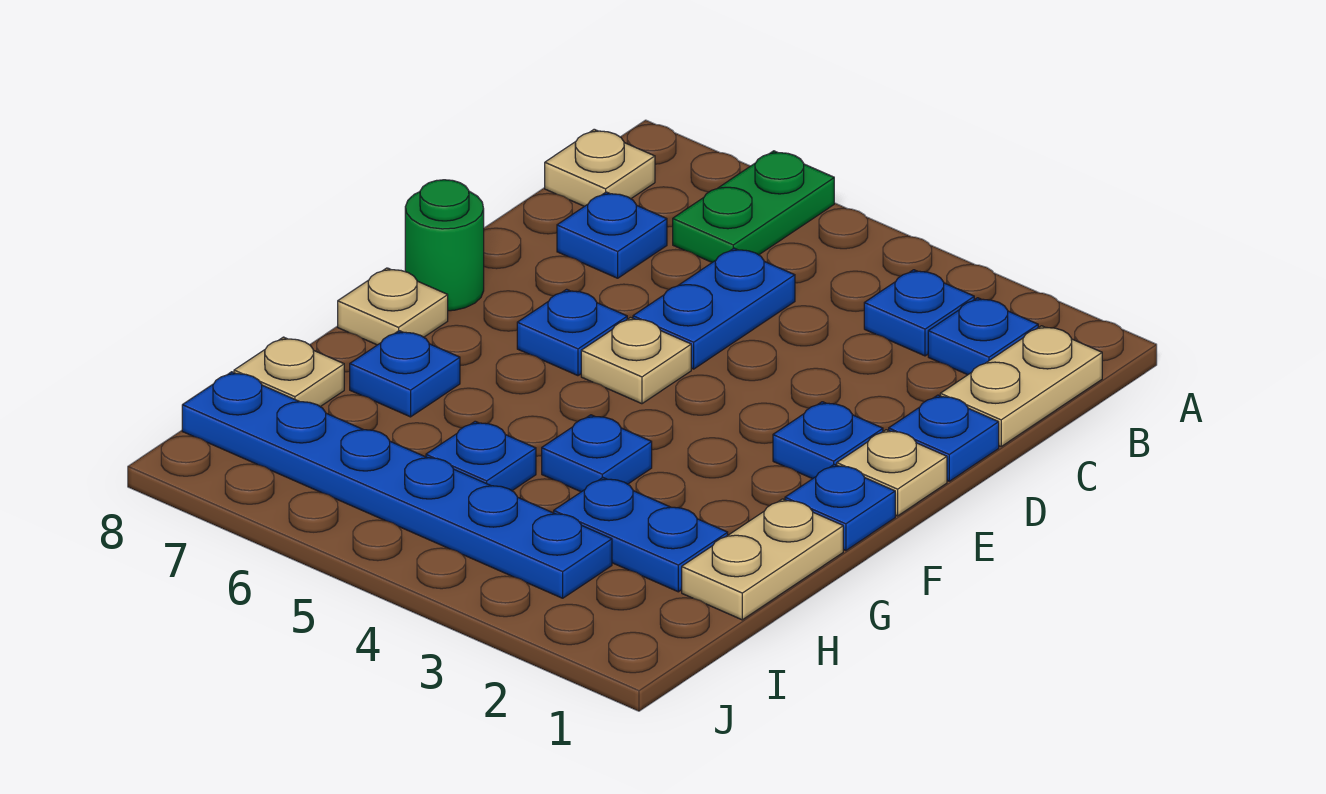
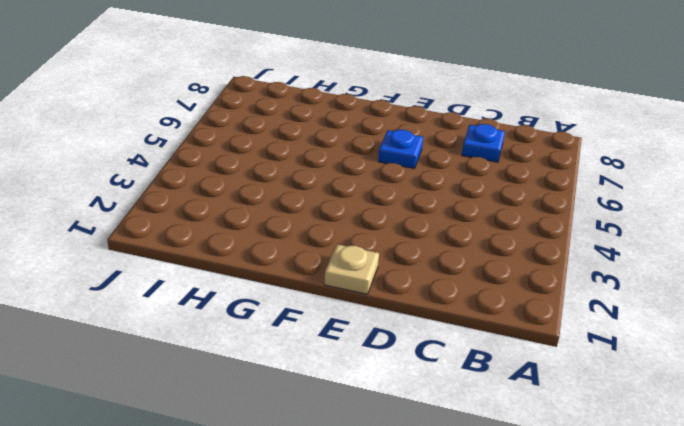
none -> green plate A6:B6 level 1
none -> tan plate B1:C1 level 1
none -> blue plate B2 level 1

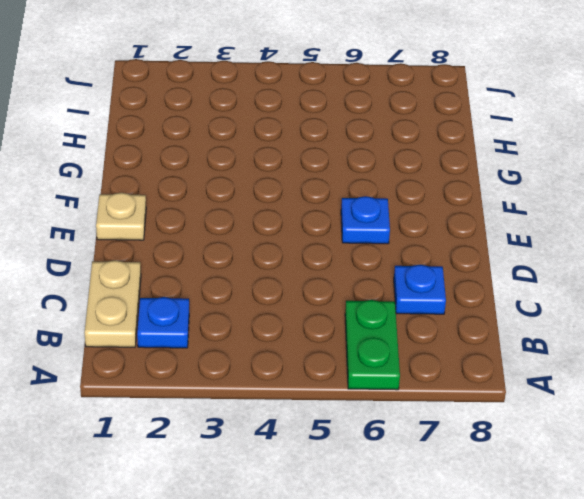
none -> blue plate B3 level 1
none -> tan plate B8 level 1
none -> blue plate C5:D5 level 1

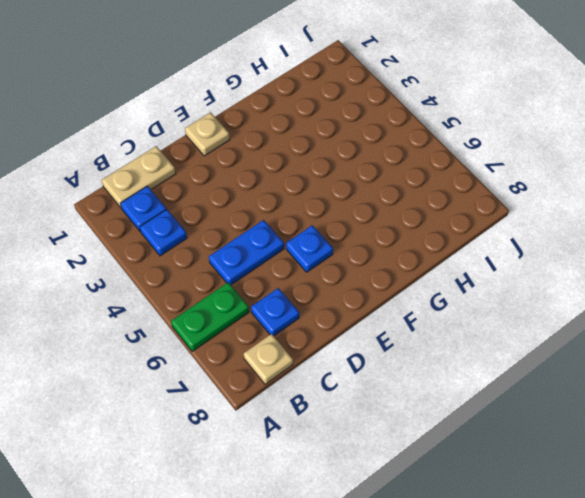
none -> blue plate D1 level 1
none -> blue plate E2 level 1
none -> tan plate E5 level 1

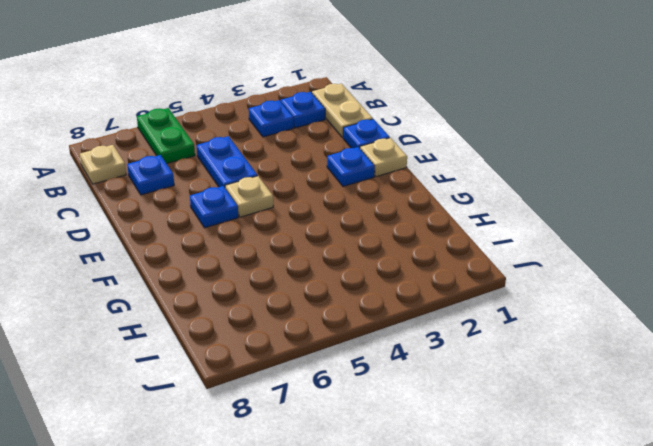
none -> green round brick E8 level 1
none -> blue plate F1 level 1
none -> tan plate F8 level 1

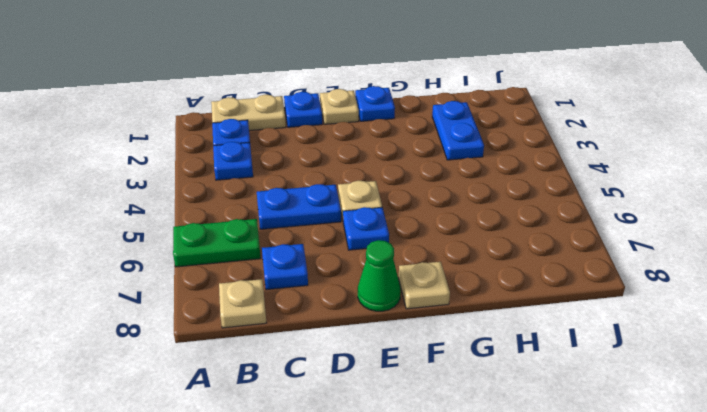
green cone E8 level 1 -> green round brick E8 level 1
none -> blue plate E2 level 1
none -> tan plate G1:H1 level 1
none -> blue plate G4 level 1

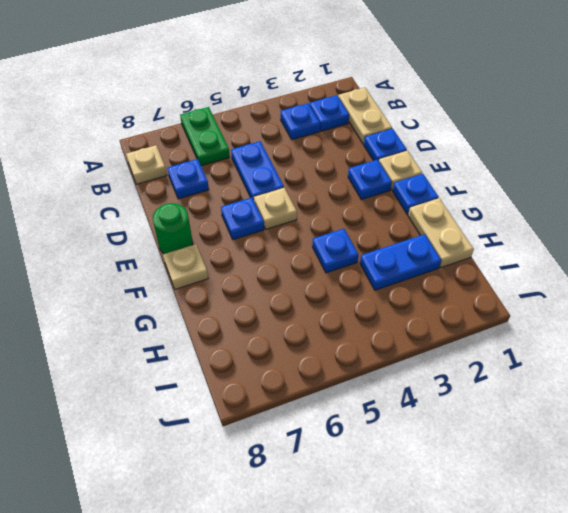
none -> blue plate G7 level 1
none -> blue plate H5 level 1
none -> tan plate H8 level 1

